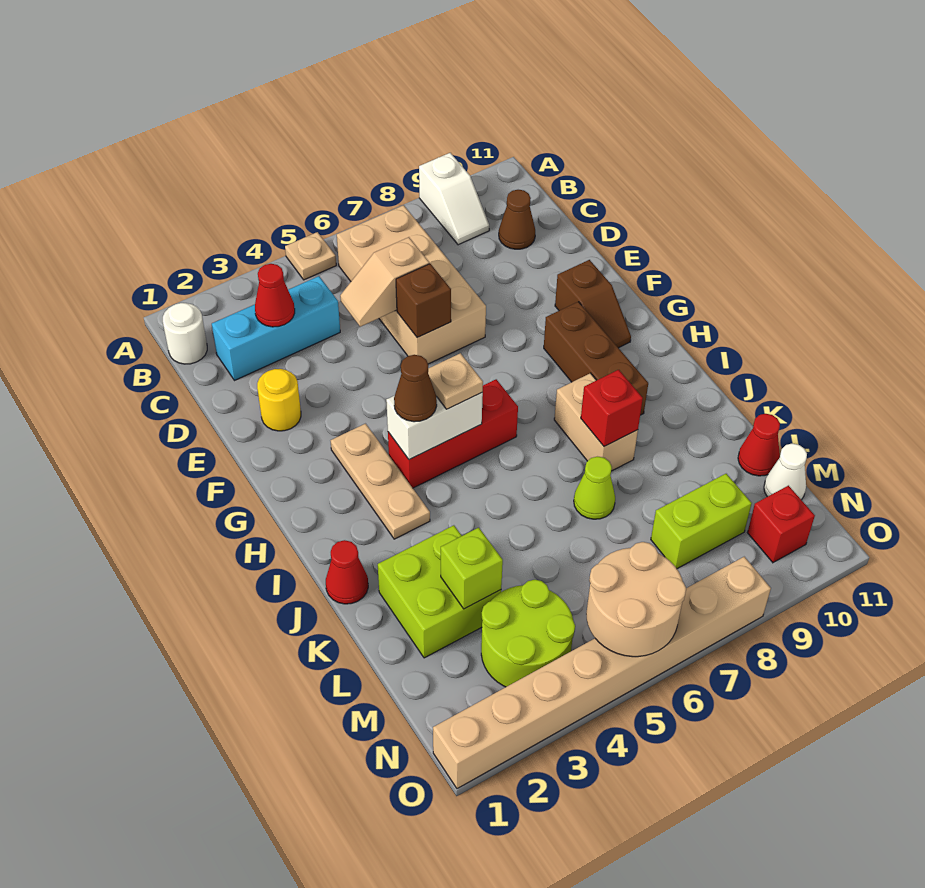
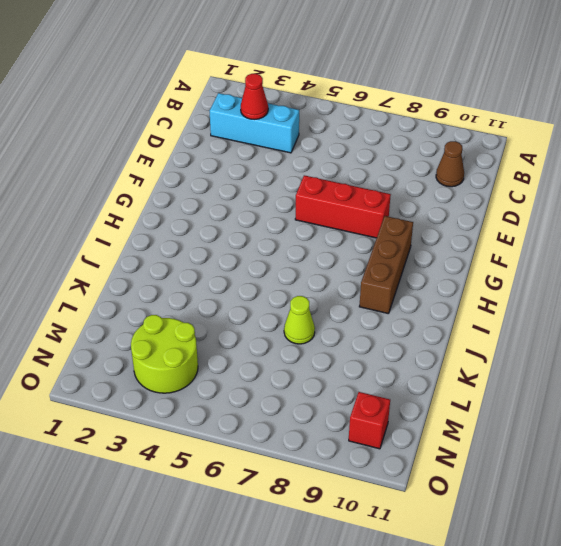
red brick F6:F8 level 1 -> red brick H4:H6 level 1
none -> tan plate A5 level 1
none -> white slope A9:B9 level 1 top A
none -> white round brick B1 level 1
none -> tan brick B6:E7 level 1

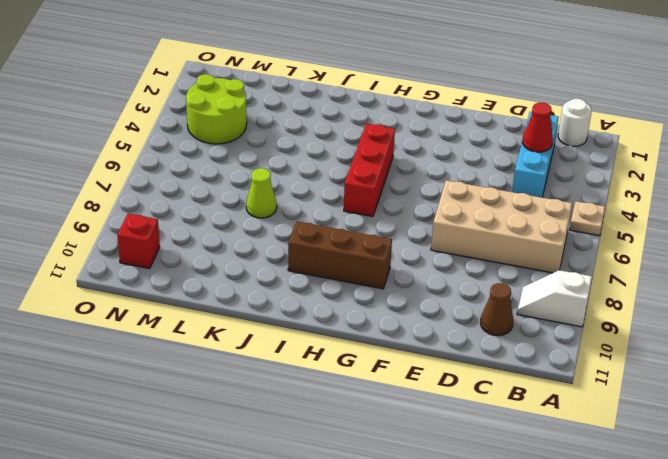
none -> yellow round brick E2 level 1
none -> brown slope F10:G10 level 1 top F
none -> tan plate G3:I3 level 1
none -> tan brick I8:J8 level 1

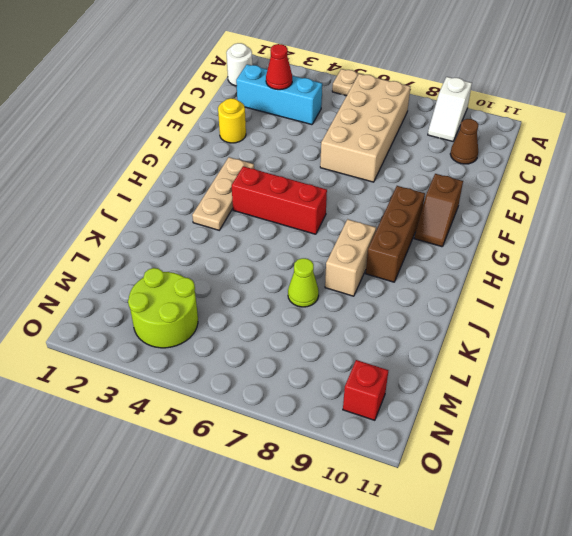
none -> red cone J1 level 1
none -> lime brick K2:L3 level 1
none -> red cone L11 level 1
none -> lime brick M8:M9 level 1

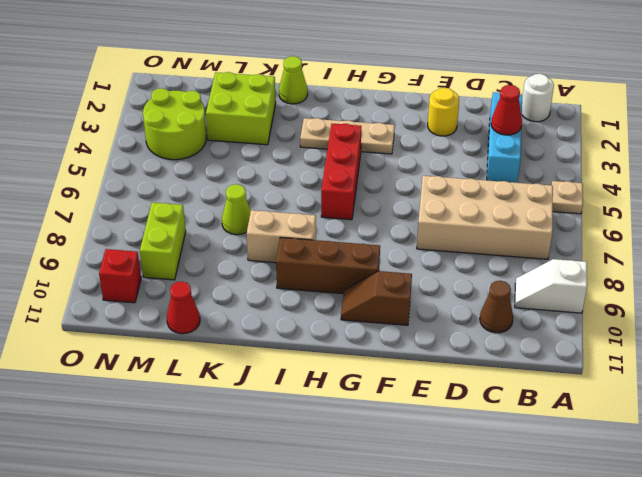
lime cone J1 level 1 -> red cone J1 level 1
none -> white cone M11 level 1
none -> tan brick O1:O8 level 1
none -> tan slope D5:D6 level 2 top 6
none -> brown brick E6 level 2

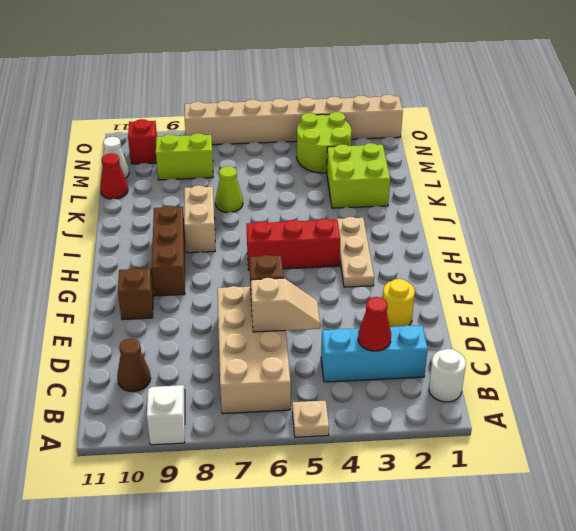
none -> red cone J1 level 1
none -> white brick H4:H5 level 2
none -> red brick J8 level 2
none -> lime brick L3 level 2

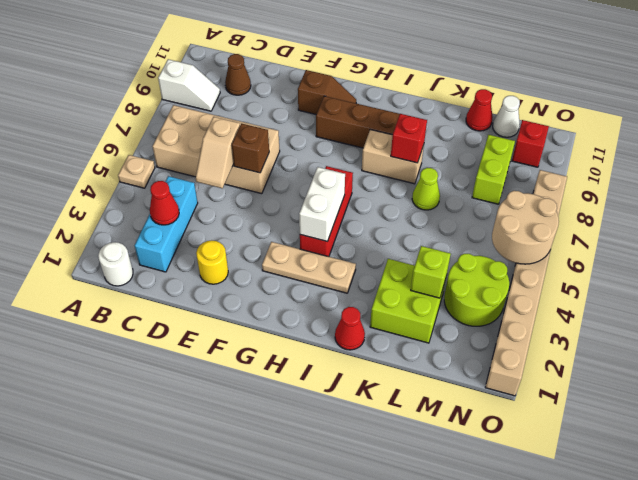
none -> brown cone H4 level 3
none -> tan plate H5 level 3

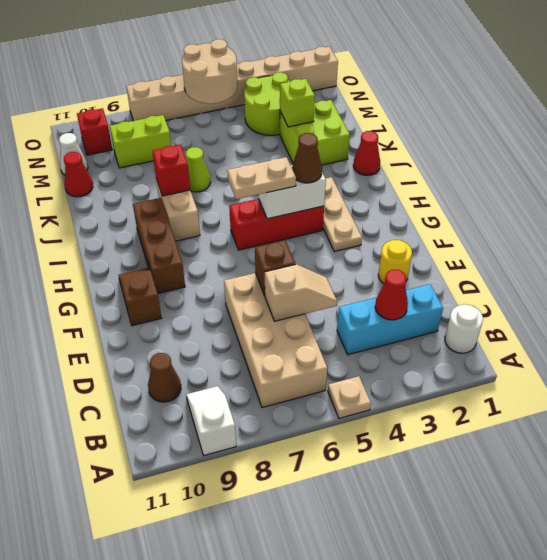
tan plate H5:H6 level 3 -> tan plate H5 level 3

